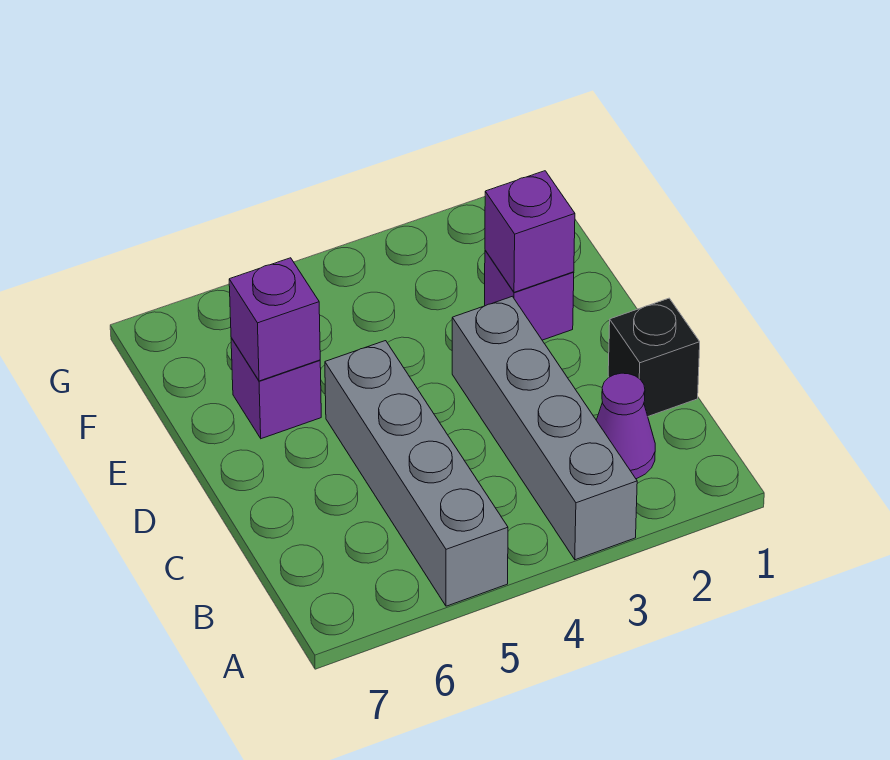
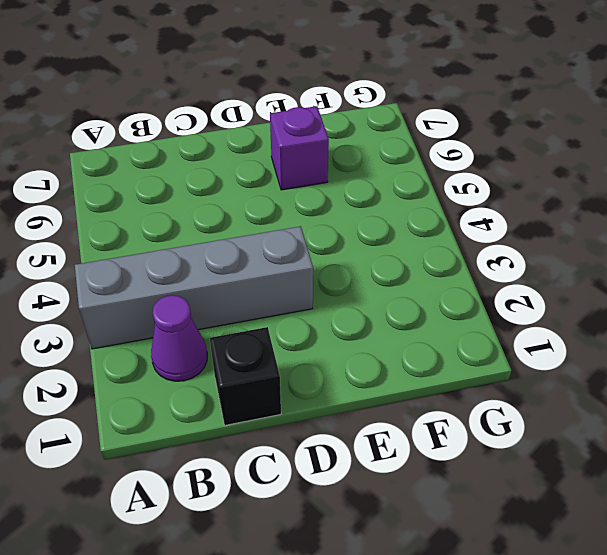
none -> grey brick A5:D5 level 1
none -> purple brick E2 level 1

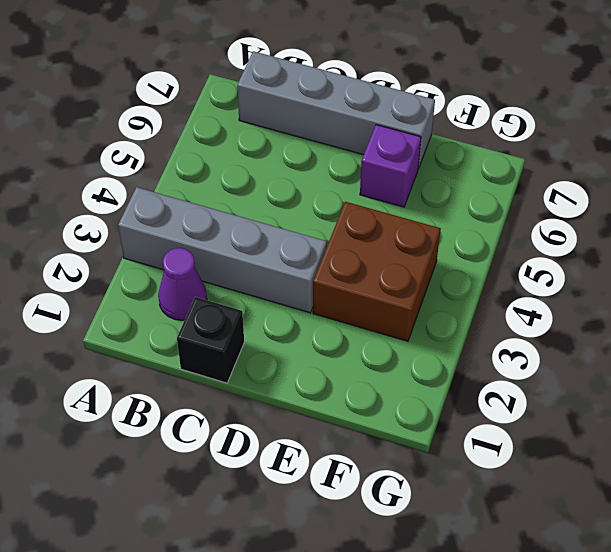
grey brick B7:E7 level 1 -> grey brick A5:D5 level 1
brown brick E3:F4 level 1 -> none
none -> purple brick E2 level 1
none -> purple brick E2 level 2

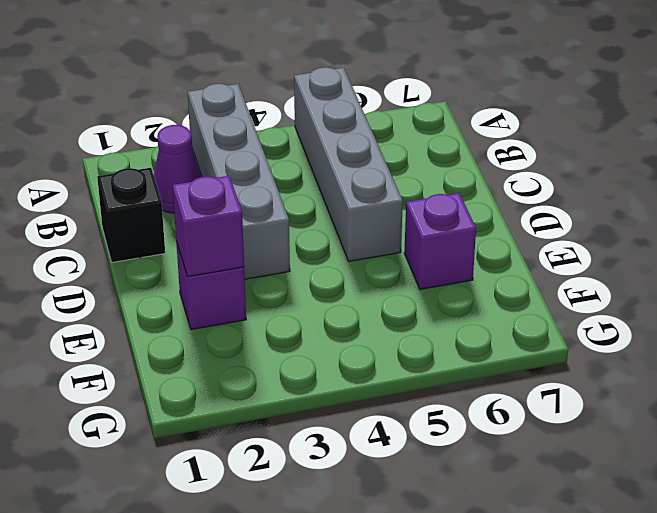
none -> purple brick E6 level 2

